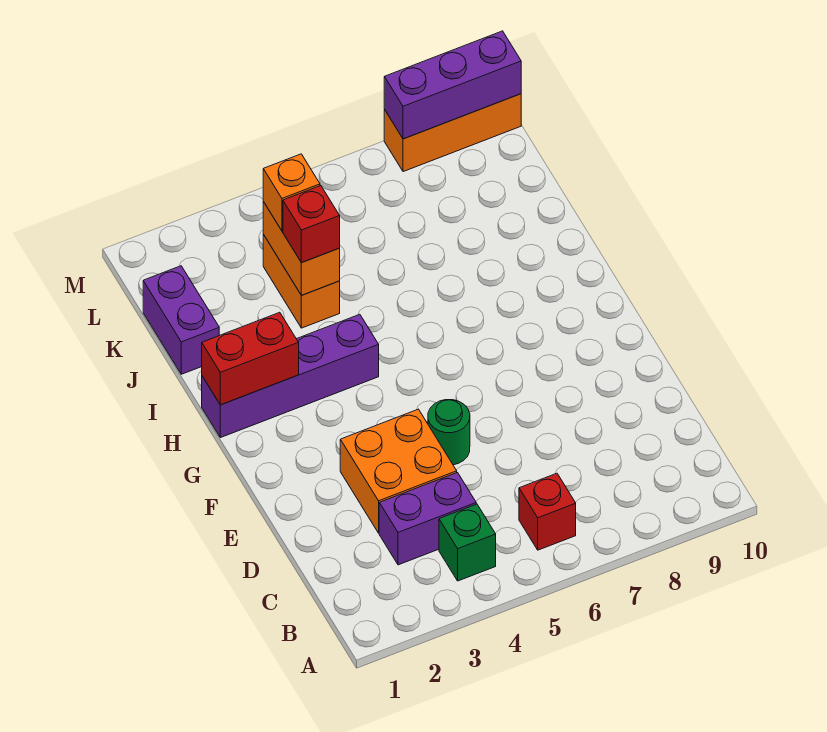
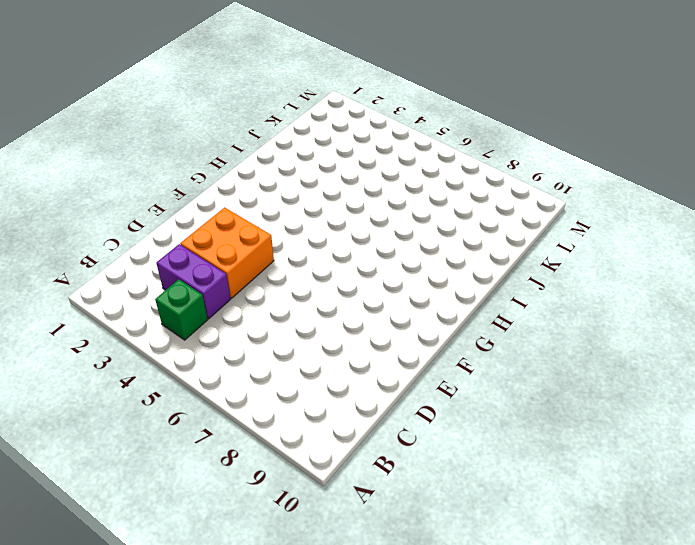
none -> red brick B6 level 1
none -> green round brick E5 level 1
none -> purple brick H1:H4 level 1

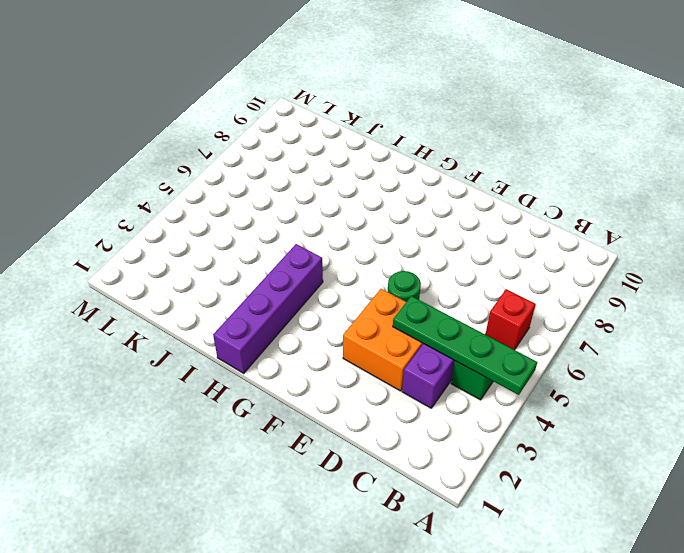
green plate A4:D4 level 2 -> none
none -> purple brick J1:K1 level 1
none -> orange brick J4:K4 level 1
none -> orange brick M8:M10 level 1

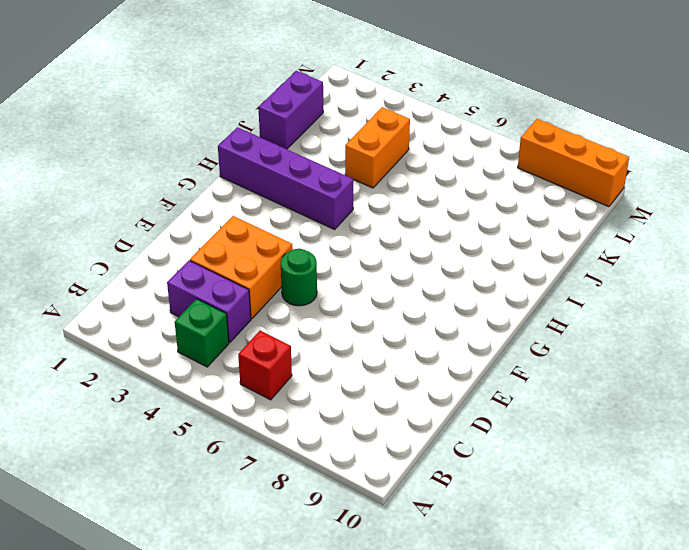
none -> red brick H1:H2 level 2
none -> orange brick J4:K4 level 2
none -> purple brick M8:M10 level 2

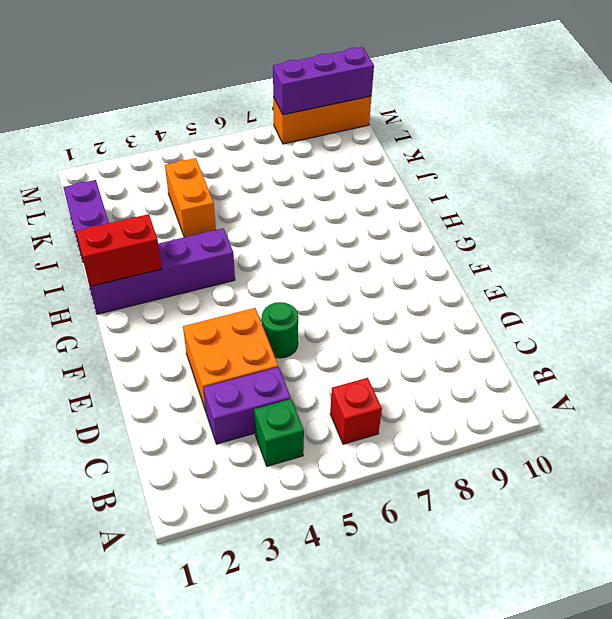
none -> orange brick J4:K4 level 2
none -> red brick J4 level 3
none -> orange brick K4 level 3

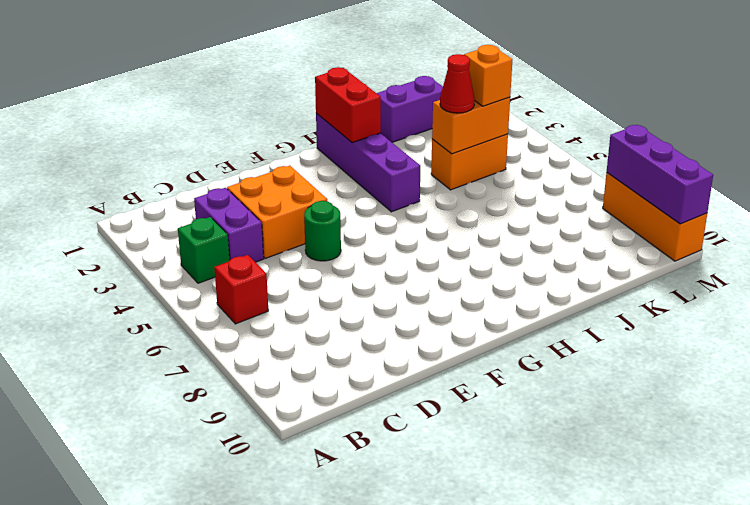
red cone J4 level 3 -> red brick J4 level 3

